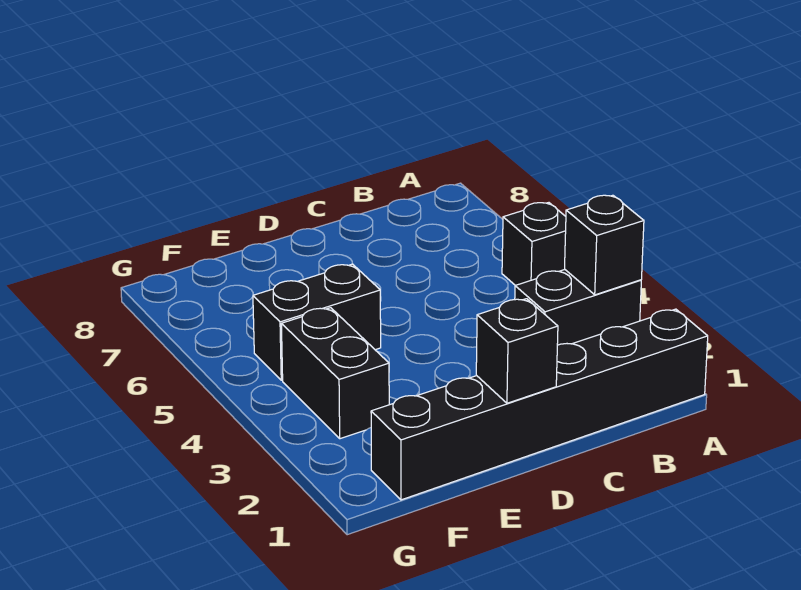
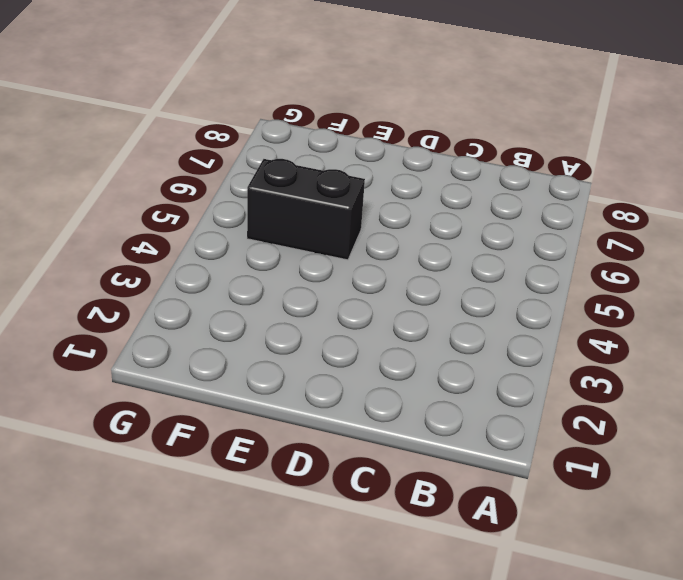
none -> black brick A1:F1 level 1
none -> black brick A3:B3 level 1

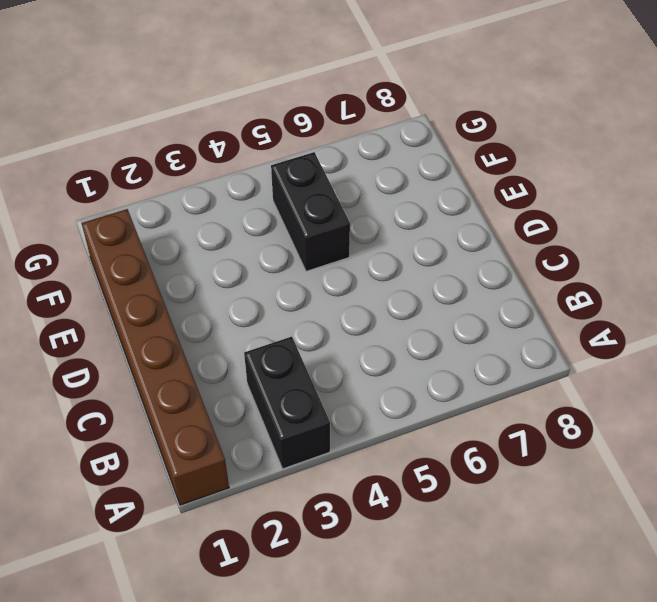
brown brick A1:F1 level 1 -> black brick A1:F1 level 1
none -> black brick A5 level 1
none -> black brick F3:F4 level 1

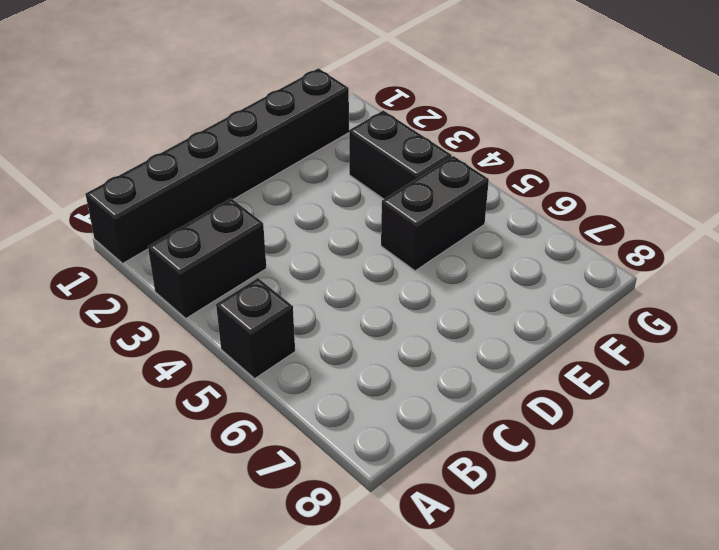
none -> black brick A3 level 2
none -> black brick D1 level 2

